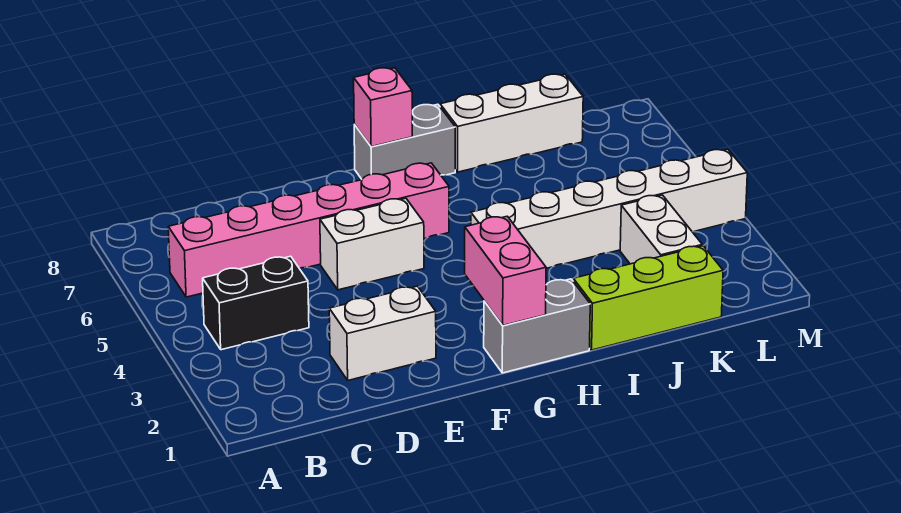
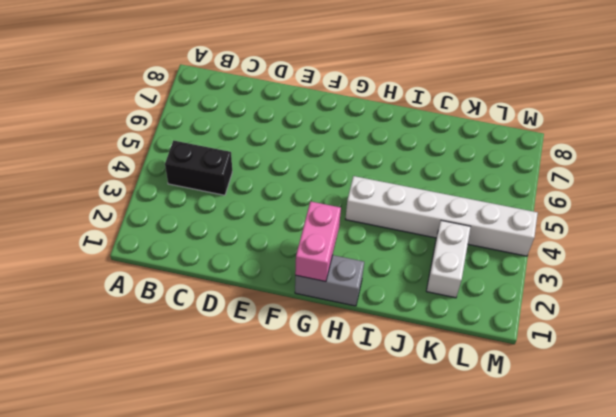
none -> pink brick B6:G6 level 1
none -> white brick D2:E2 level 1
none -> white brick E5:F5 level 1

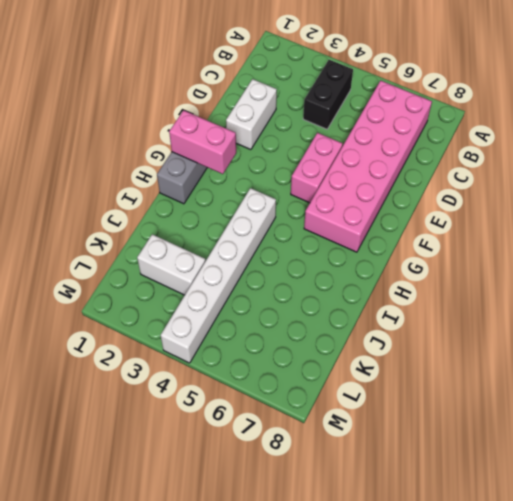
pink brick B6:G7 level 1 -> pink brick B6:G6 level 1
pink brick E5:F5 level 1 -> white brick E5:F5 level 1
none -> grey brick G8:H8 level 1
none -> lime brick I1:K1 level 1
none -> white brick I8:K8 level 1

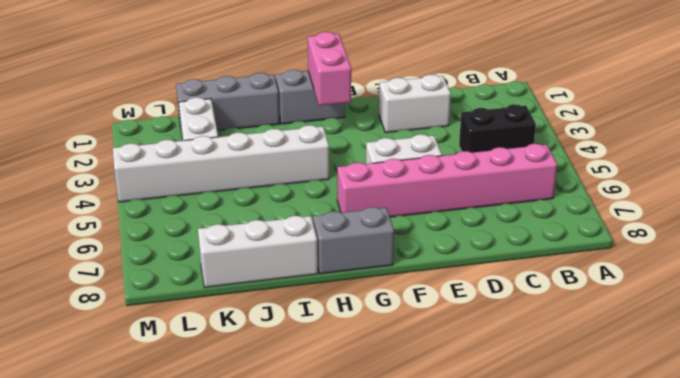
grey brick I1:K1 level 1 -> lime brick I1:K1 level 1
none -> pink brick G8 level 2

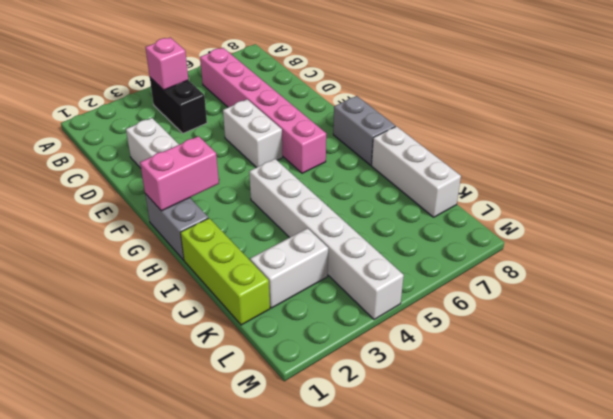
pink brick B4 level 2 -> pink brick G8 level 2

